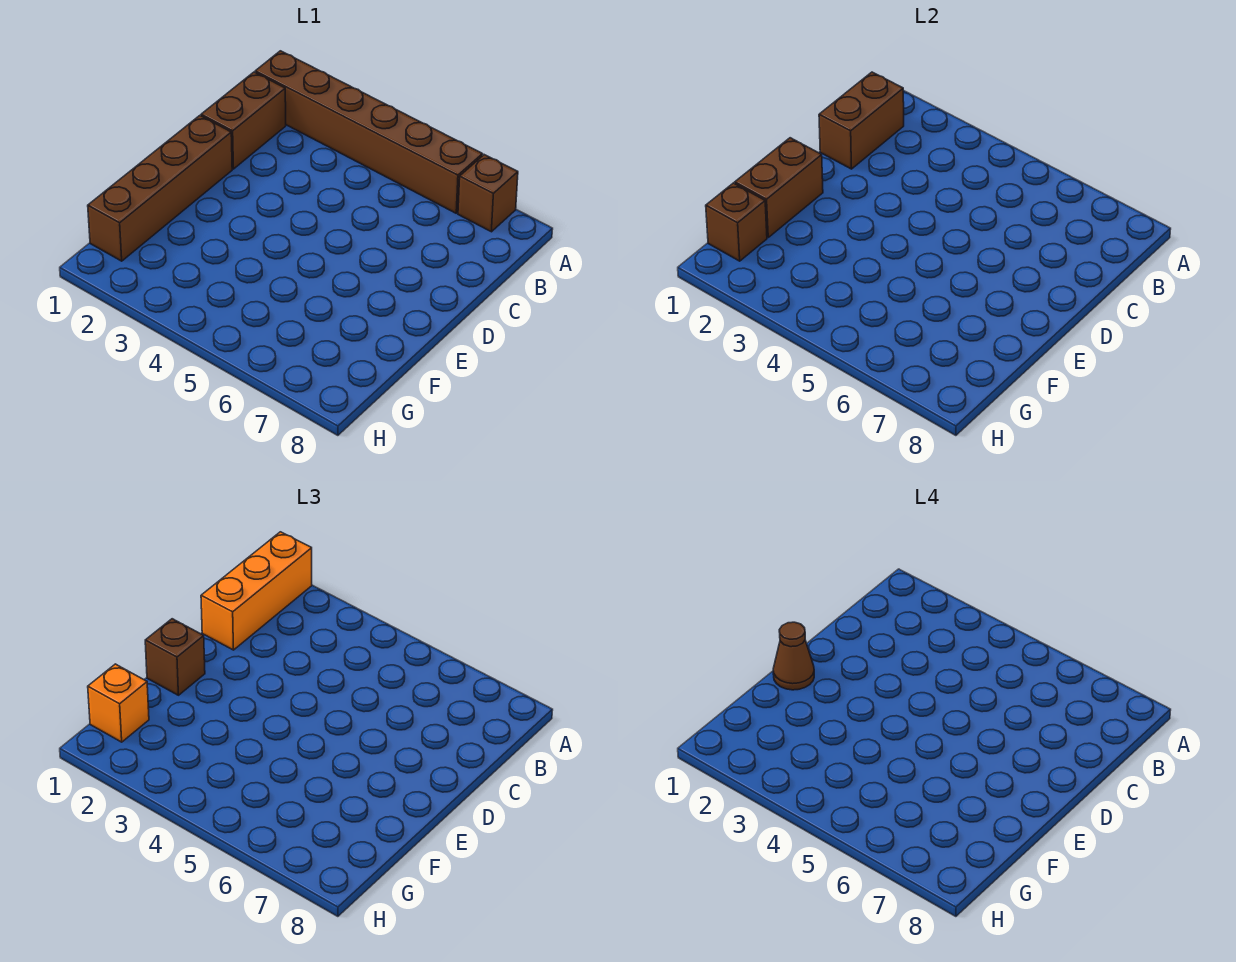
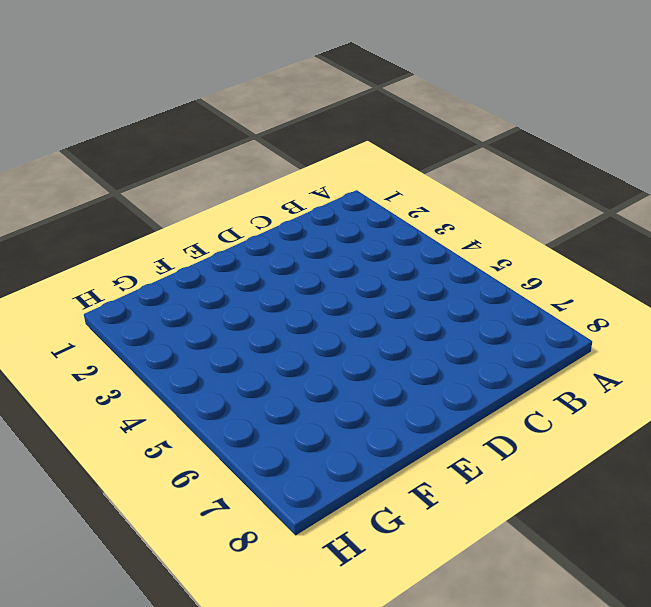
none -> brown brick A1:A6 level 1
none -> brown brick A7 level 1

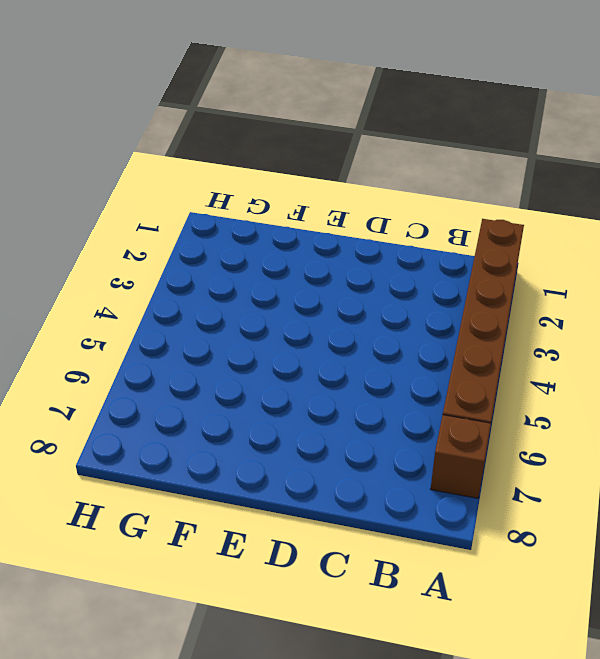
none -> brown brick B1:C1 level 1
none -> brown brick D1:G1 level 1

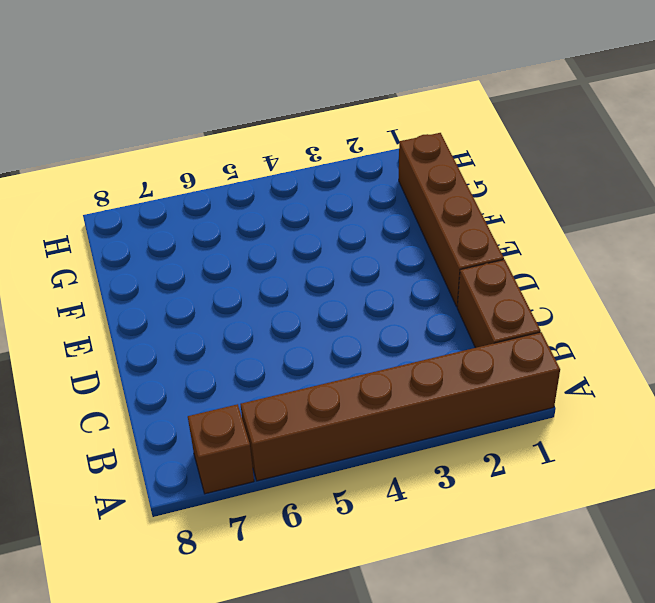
none -> brown brick B1:C1 level 2
none -> brown brick E1:F1 level 2

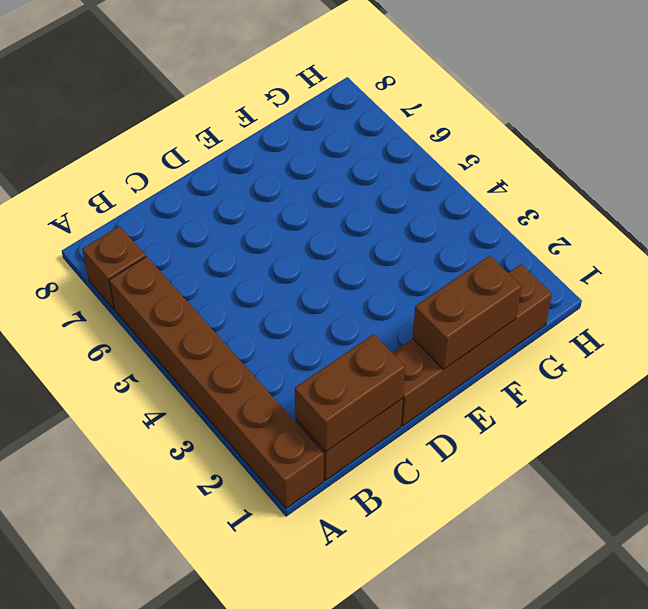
none -> brown brick G1 level 2
none -> orange brick A1:C1 level 3

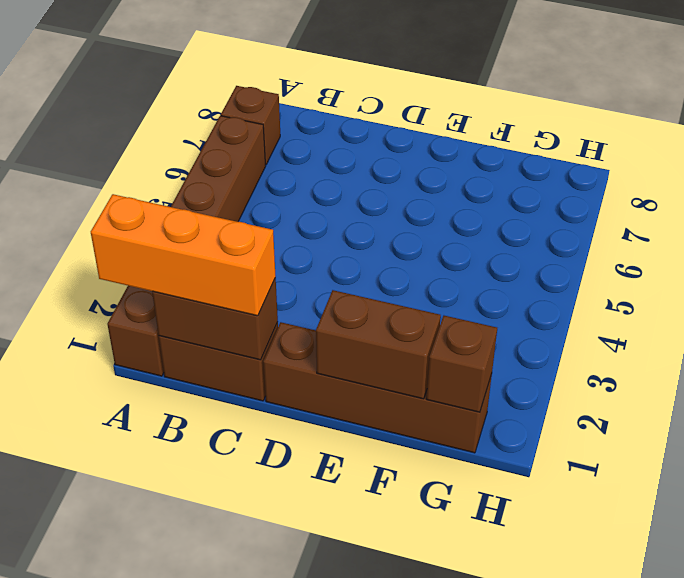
none -> brown brick E1 level 3
none -> orange brick G1 level 3

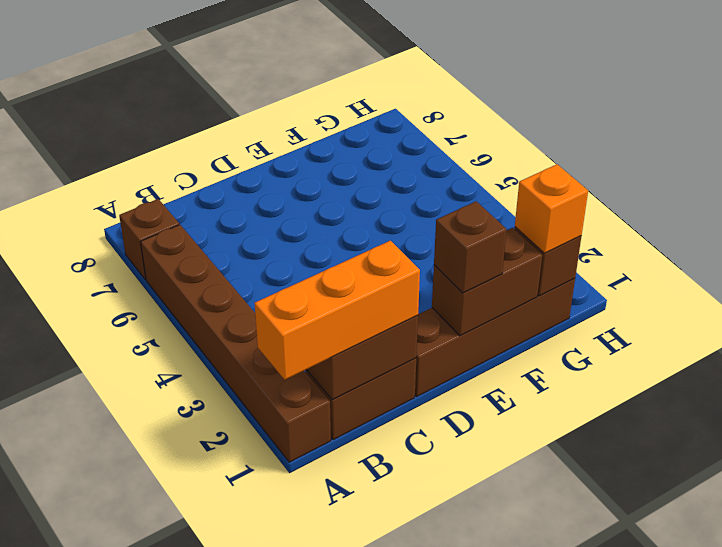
none -> brown cone E1 level 4

